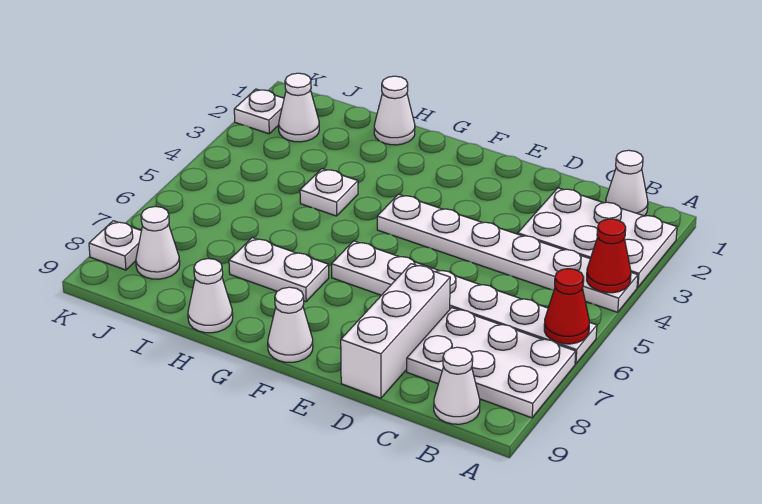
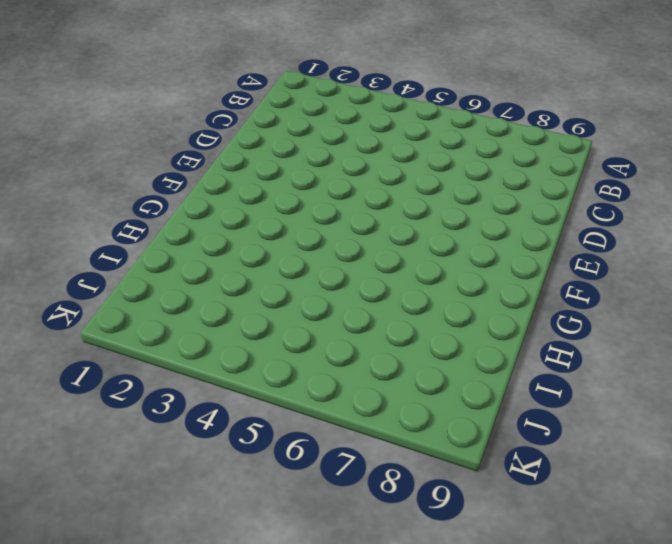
none -> white plate A2:C3 level 1
none -> white plate A4:F4 level 1
none -> white plate A6:F6 level 1

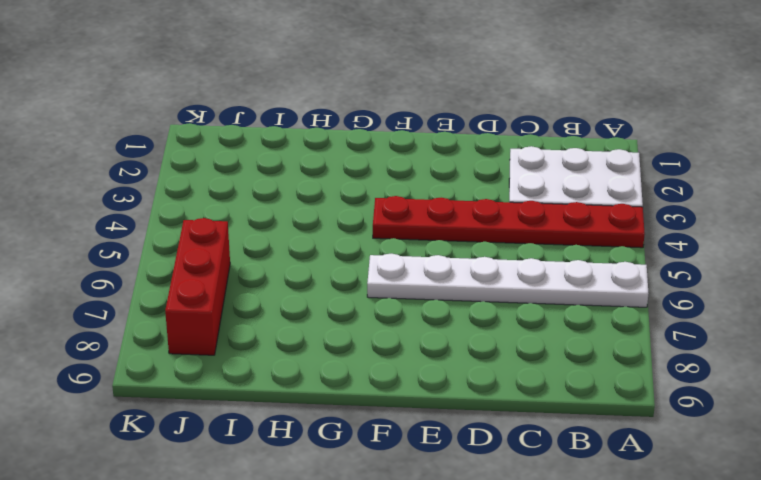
red plate A4:F4 level 1 -> white plate A4:F4 level 1
red brick J6:J8 level 1 -> white cone J8 level 1
none -> white plate A7:C8 level 1
none -> white cone B1 level 1
none -> white cone B9 level 1

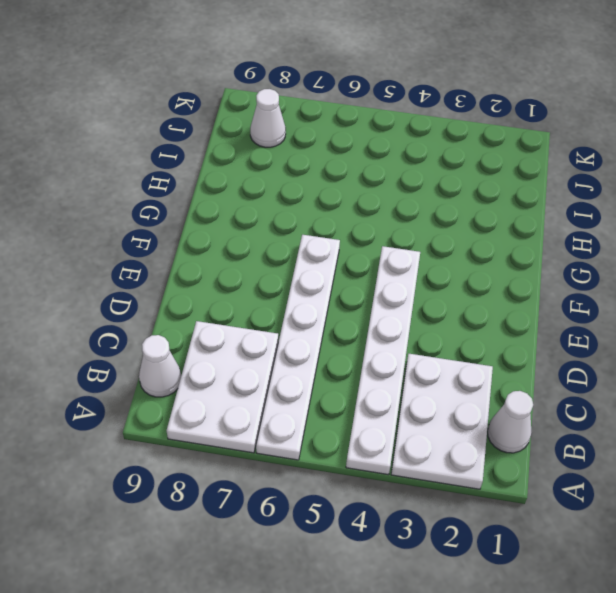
none -> white brick D7:D9 level 1
none -> white cone F9 level 1
none -> white plate G7:H7 level 1

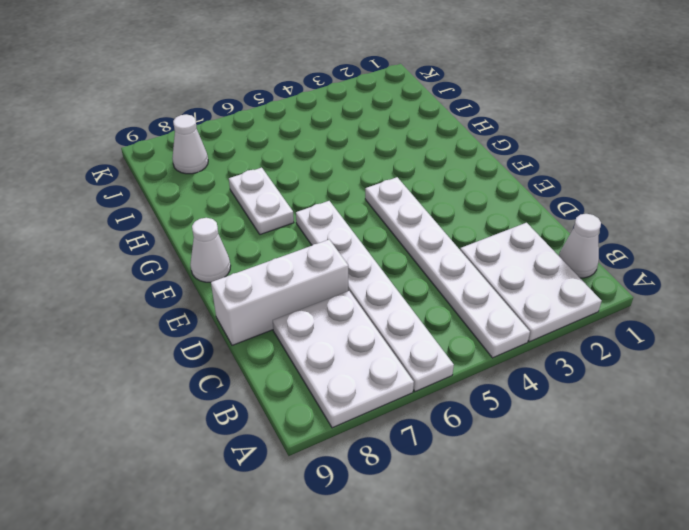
none -> white cone B9 level 1
none -> white cone H1 level 1
none -> white plate H4 level 1

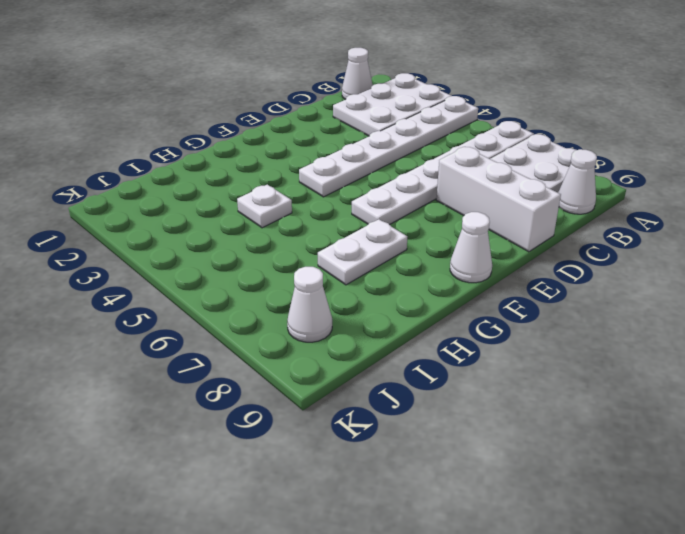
none -> white cone H1 level 1
none -> white cone H9 level 1
none -> white cone J2 level 1

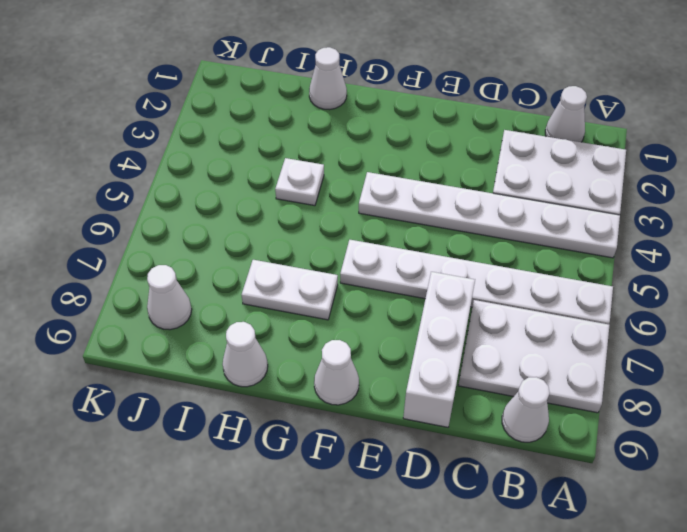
none -> white cone J2 level 1
none -> white plate K2 level 1
none -> white plate K8 level 1

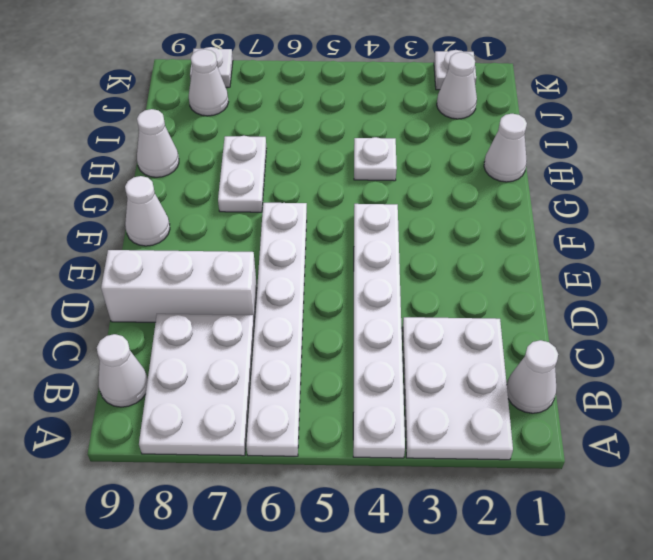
none -> red cone A4 level 2
none -> red cone A6 level 2

